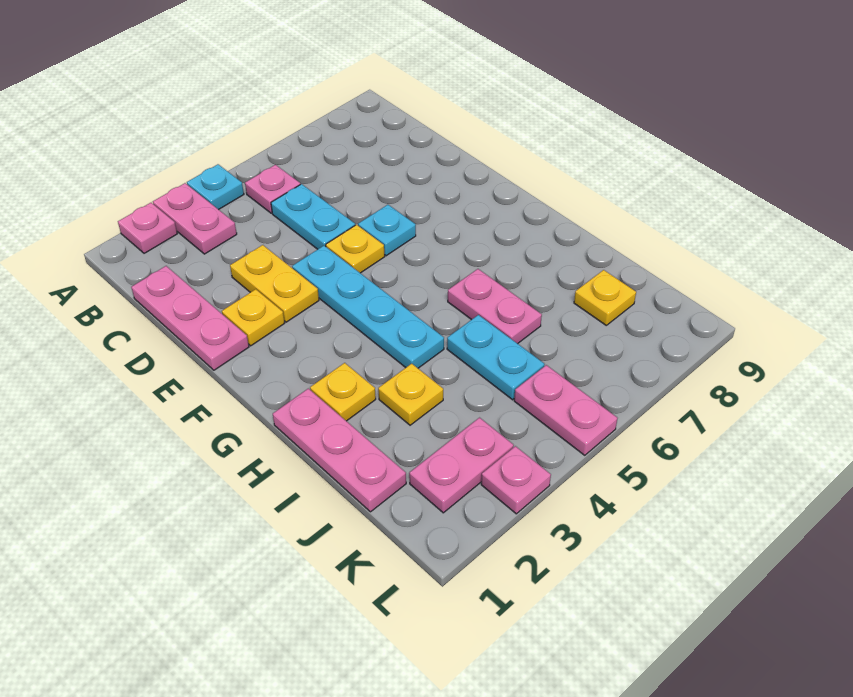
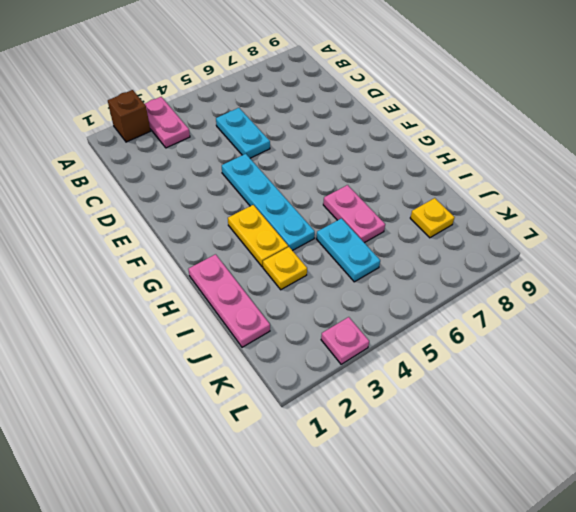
brown brick A2 level 1 -> pink plate A2 level 1
yellow plate G3:H3 level 1 -> yellow plate D3:E3 level 1
none -> cyan plate A4 level 1
none -> pink plate B5 level 1
none -> pink plate C1:E1 level 1

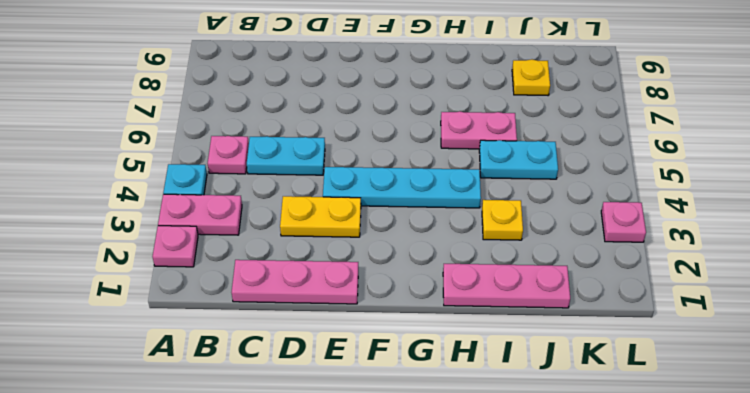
none -> yellow plate E2 level 1
none -> yellow plate E5 level 1
none -> cyan plate E6 level 1

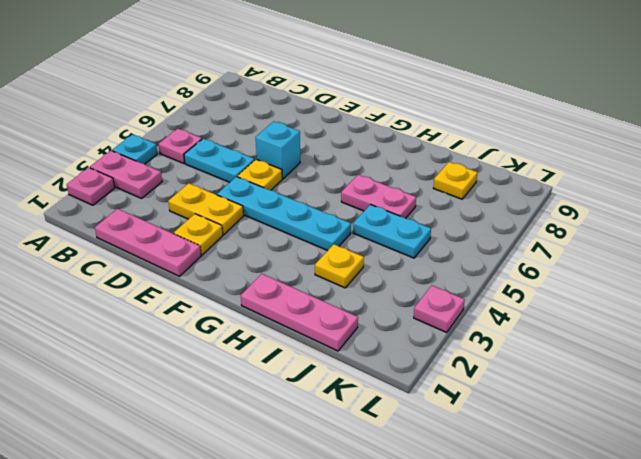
cyan brick E6 level 1 -> cyan plate E6 level 1
none -> yellow plate H2 level 1
none -> pink plate K2:K3 level 1
none -> pink plate K5:L5 level 1

